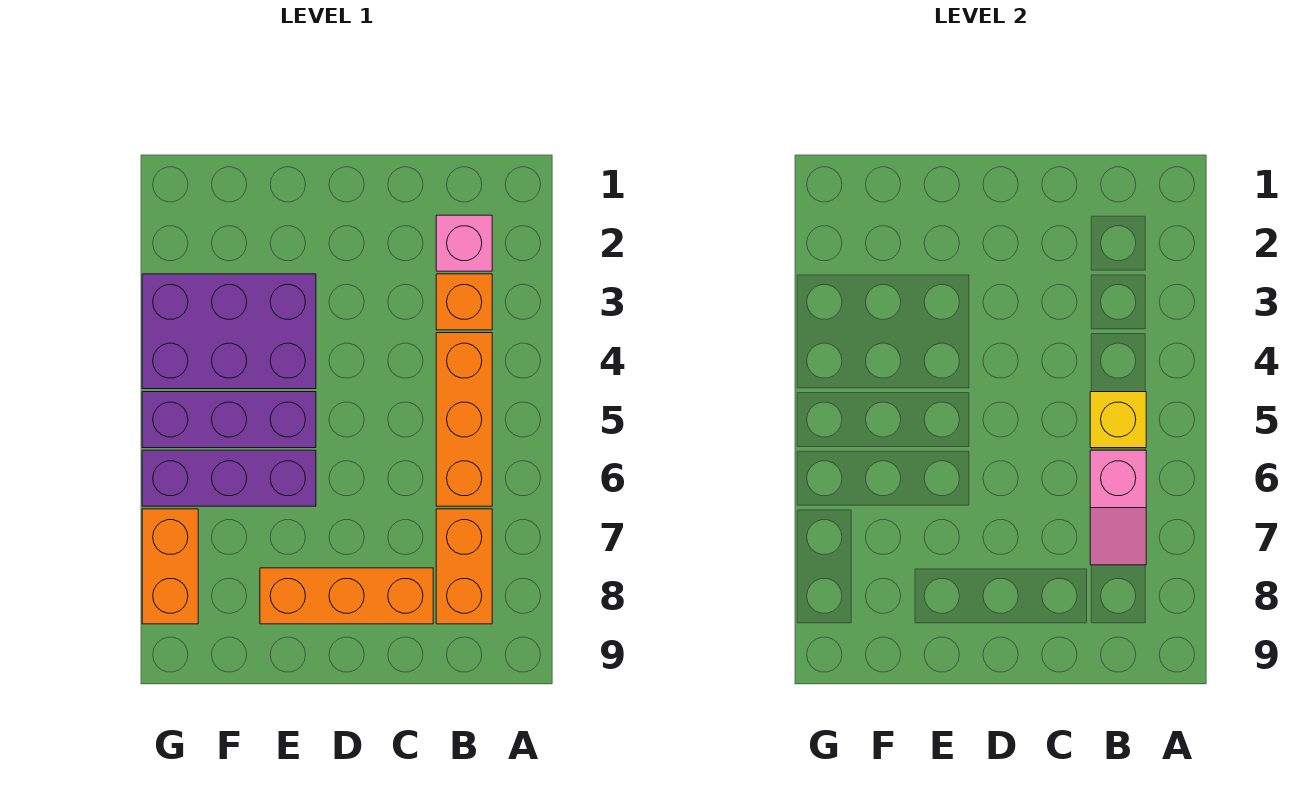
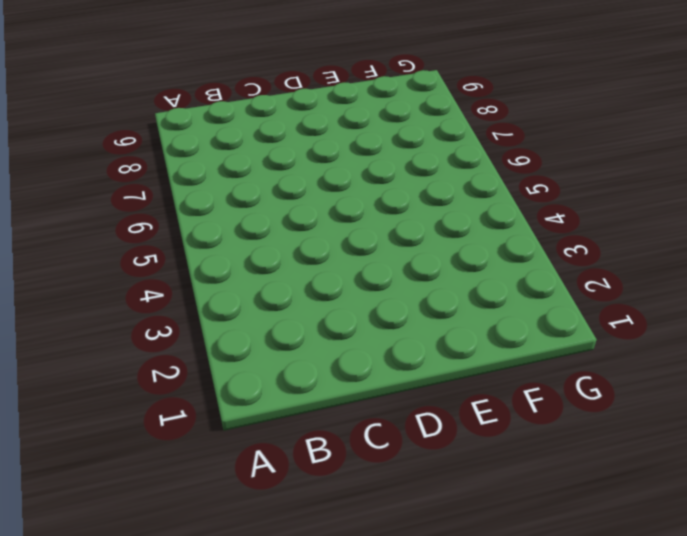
none -> pink brick B2 level 1
none -> orange brick B3 level 1

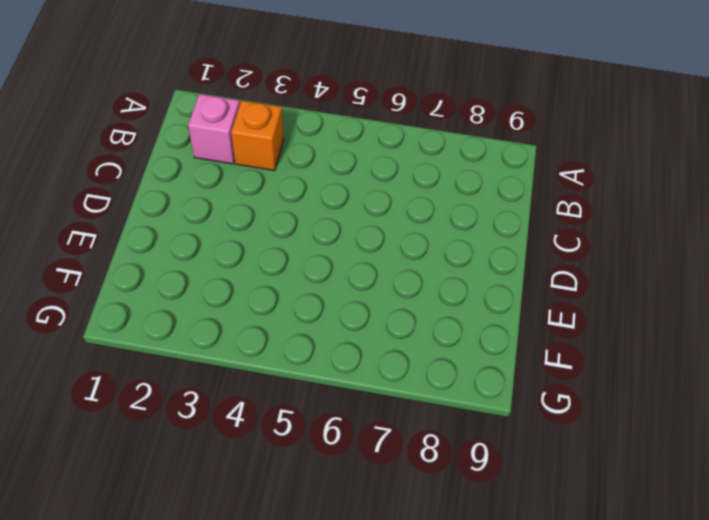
none -> orange brick B4:B6 level 1
none -> orange brick B7:B8 level 1

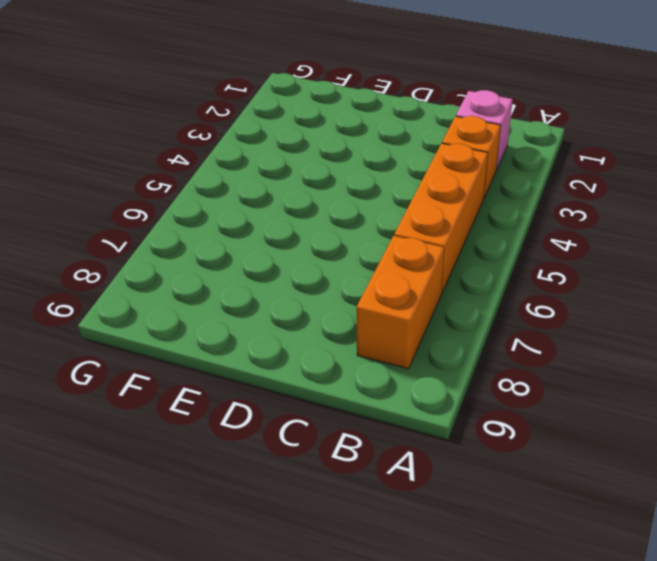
none -> orange brick C8:E8 level 1
none -> purple brick E3:G4 level 1

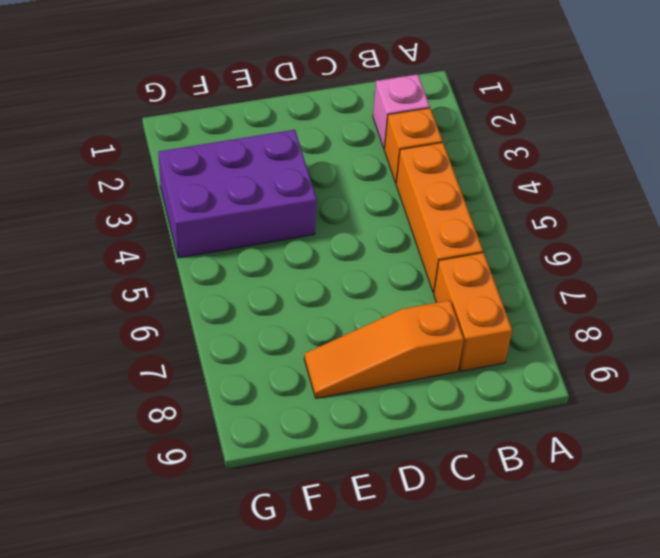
orange slope C8:E8 level 1 top C -> orange brick C8:E8 level 1
none -> purple brick E5:G5 level 1
none -> purple brick E6:G6 level 1

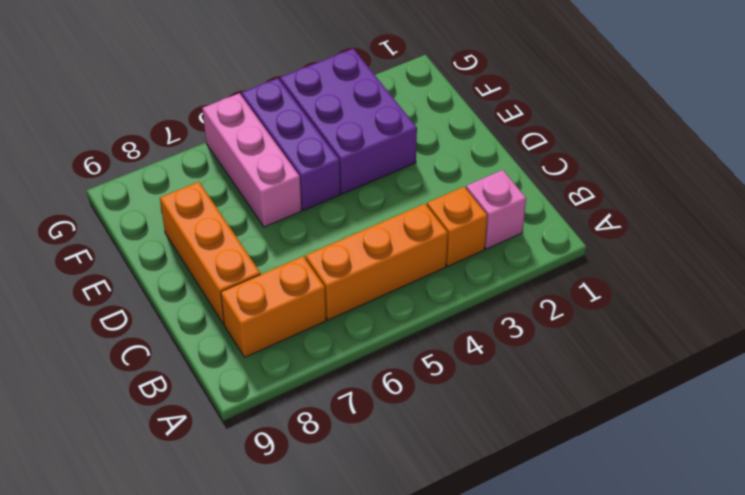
pink brick E6:G6 level 1 -> purple brick E6:G6 level 1
none -> orange brick G7:G8 level 1
none -> yellow brick B5 level 2

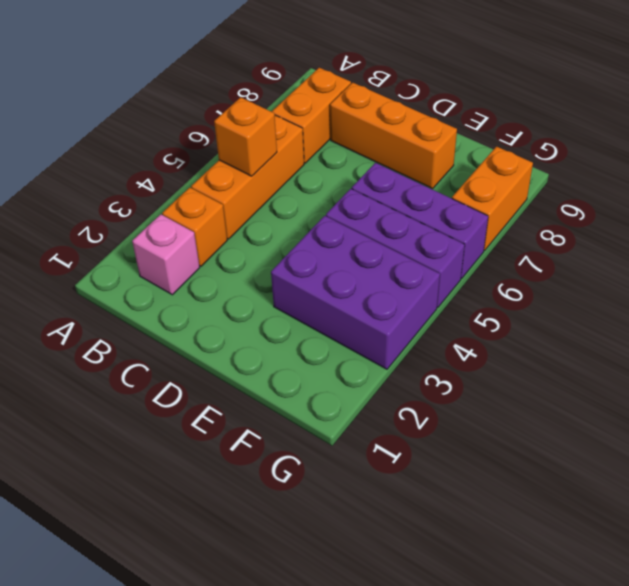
orange brick B5 level 2 -> yellow brick B5 level 2
none -> pink slope B6:B7 level 2 top 6

